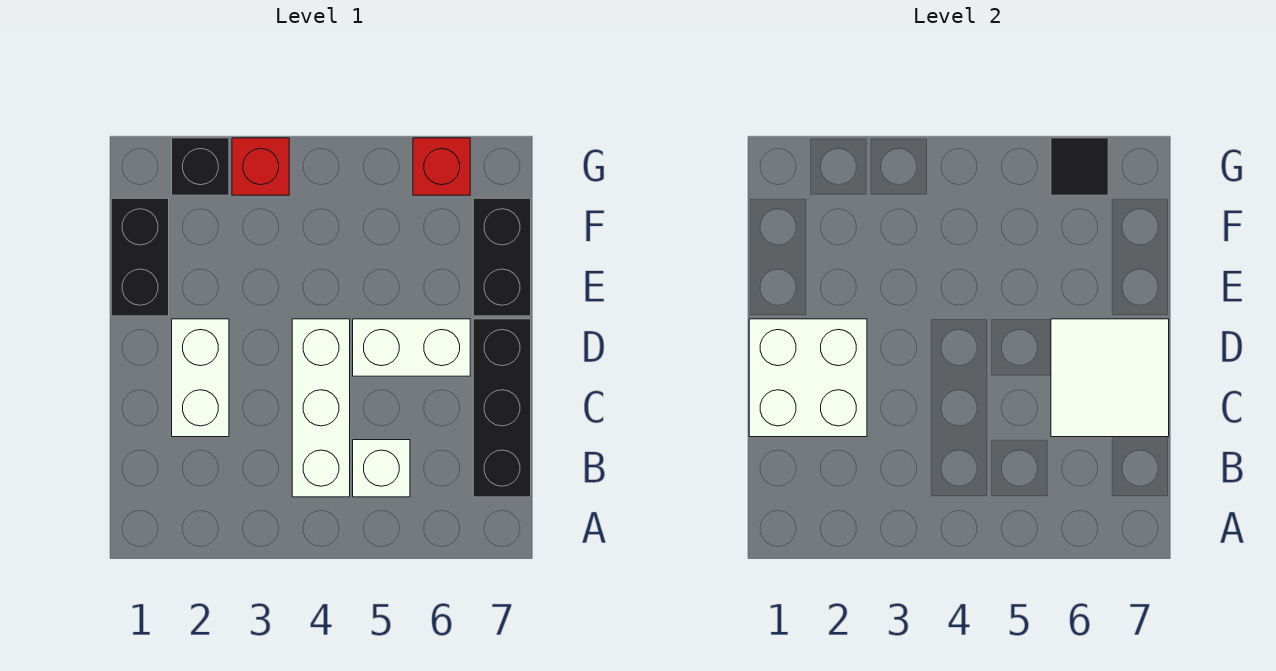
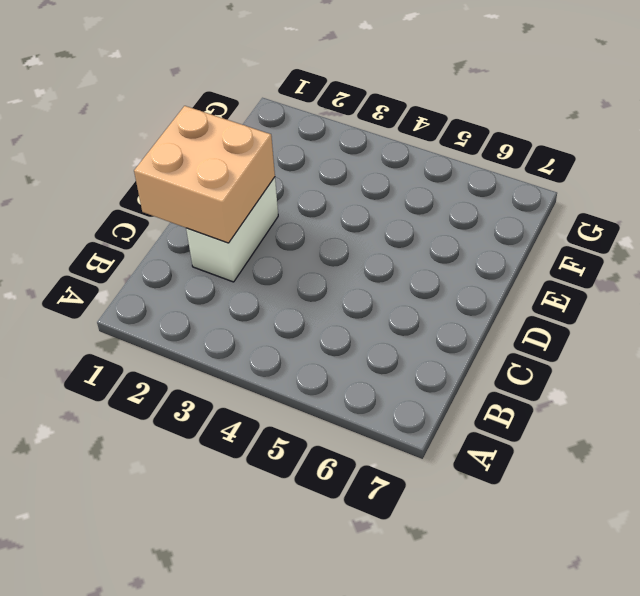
tan brick C1:D2 level 2 -> white brick C1:D2 level 2
none -> white brick B4:D4 level 1
none -> white brick B5 level 1
none -> black brick B7:D7 level 1

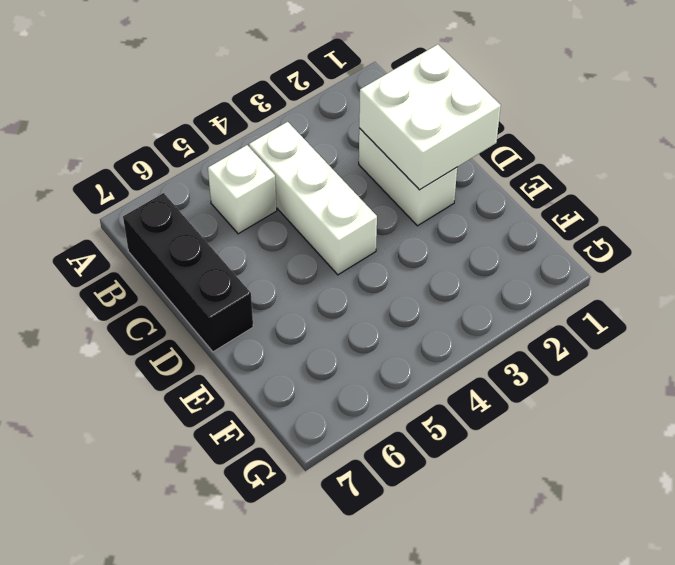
none -> white brick D5:D6 level 1
none -> black brick E1:F1 level 1
none -> black brick E7:F7 level 1

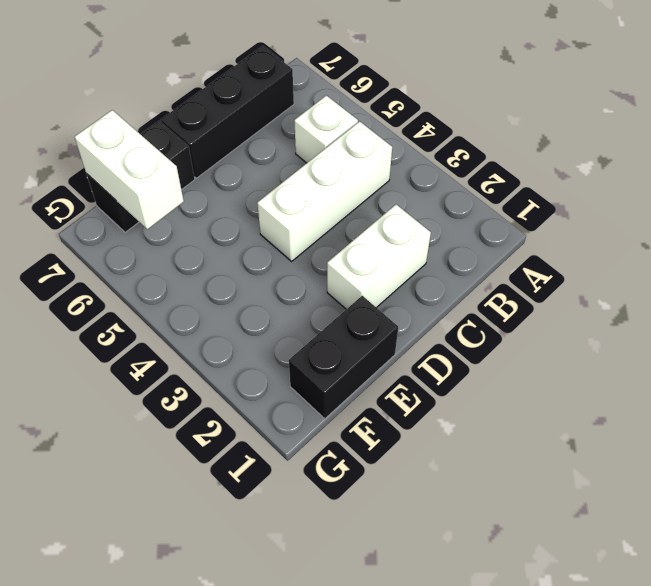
white brick F6:F7 level 2 -> white brick D5:D6 level 1
none -> black brick G2 level 1
none -> red brick G3 level 1
none -> red brick G6 level 1

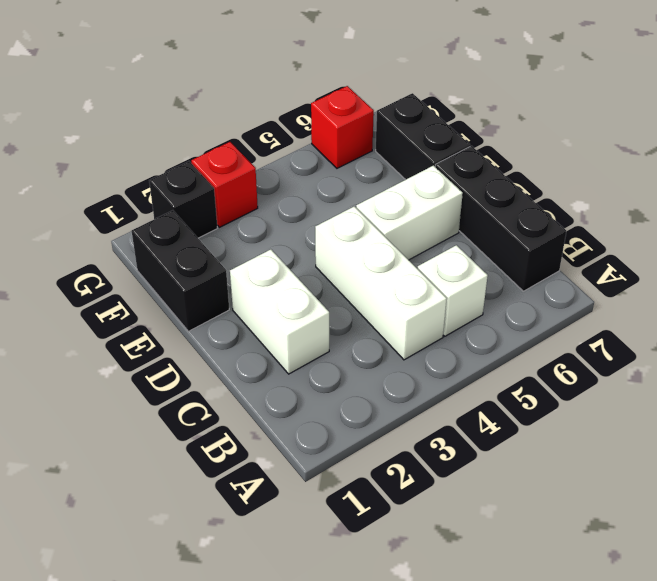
none -> white brick C1:D2 level 2
none -> white tile C6:D7 level 2
none -> black tile G6 level 2

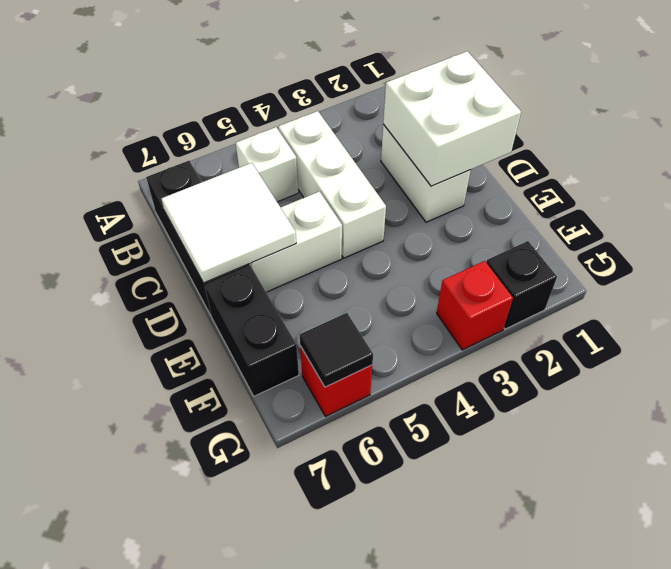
none -> black brick E1:F1 level 1

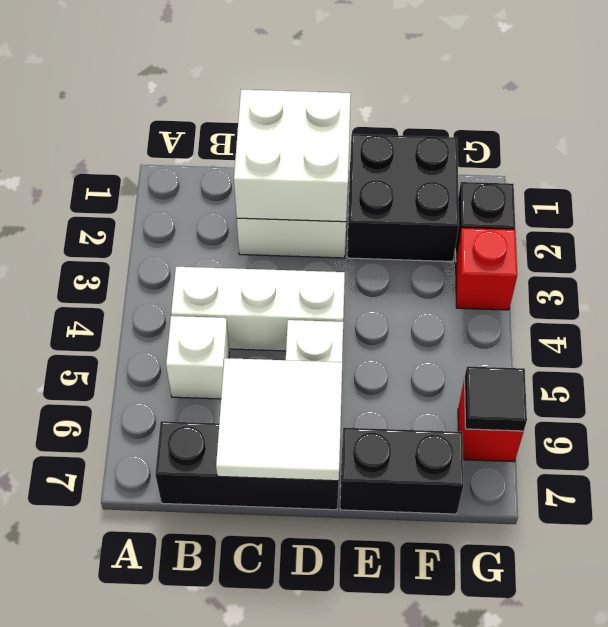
black brick E1:F2 level 1 -> black brick E1:F1 level 1

